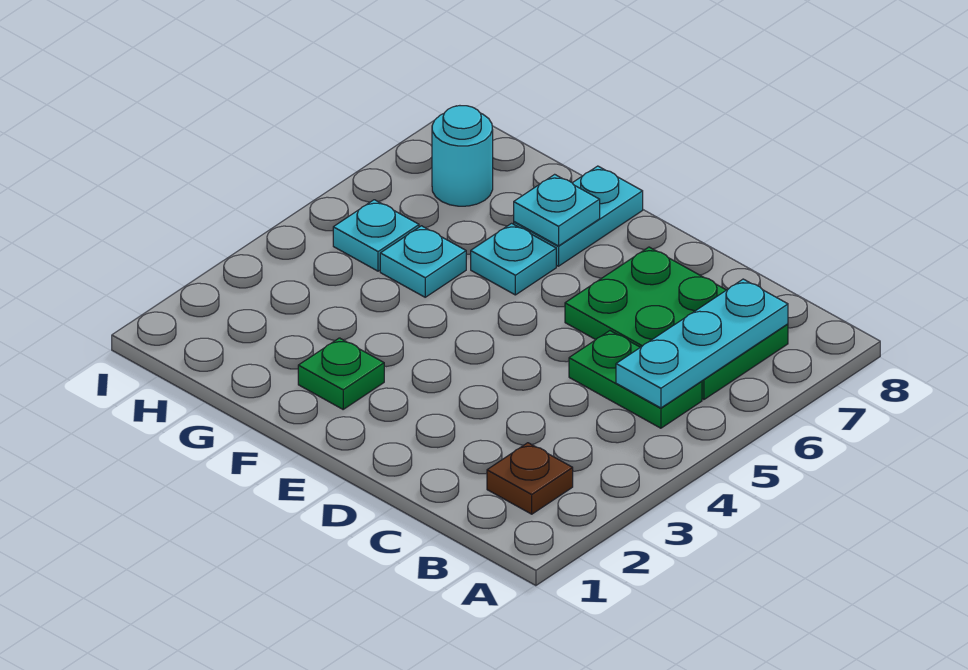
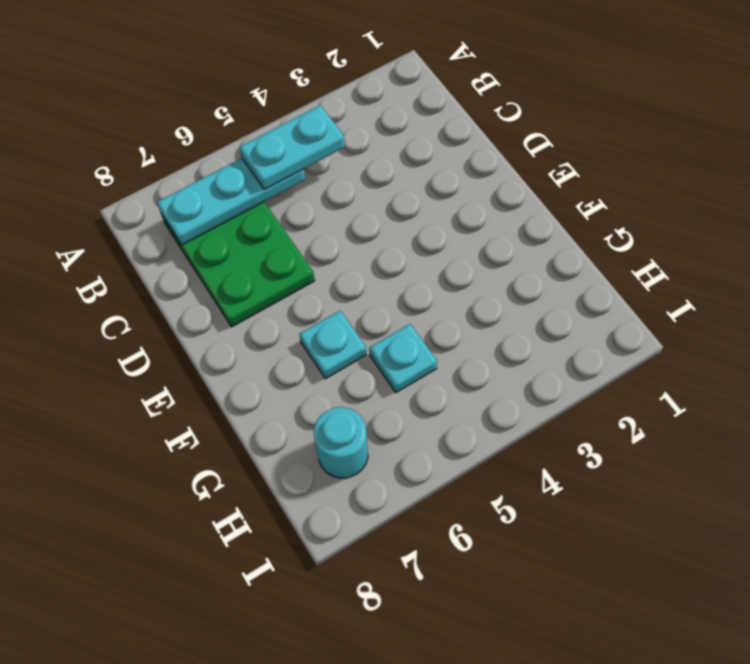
cyan plate B4:B5 level 3 -> cyan plate F7:F8 level 1
none -> brown plate B2 level 1
none -> green plate B5:C5 level 1

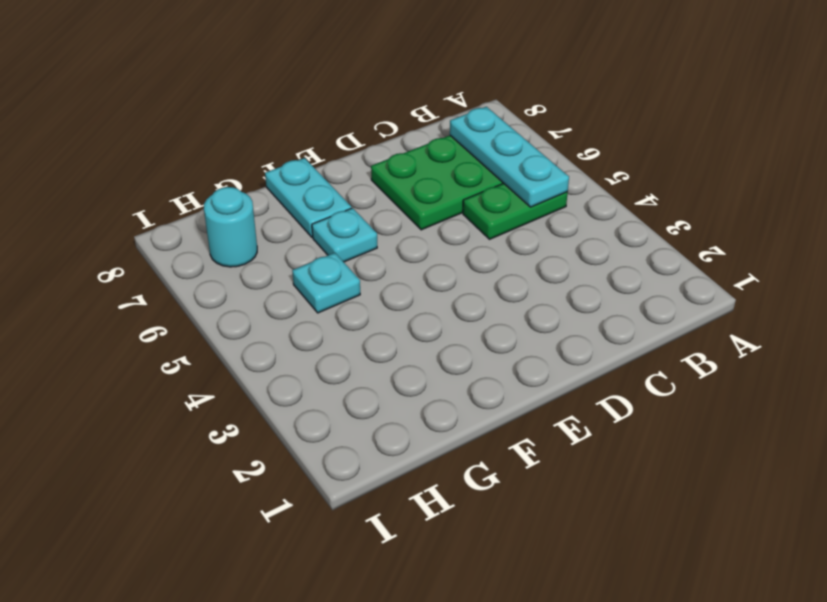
none -> brown plate B2 level 1
none -> green plate F2 level 1

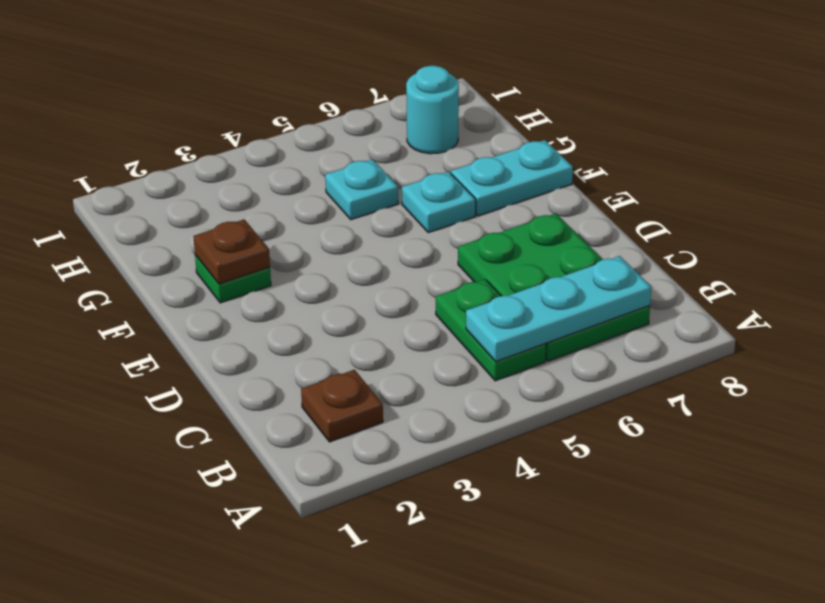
brown plate F2 level 2 -> none
none -> cyan plate H5 level 1
none -> cyan plate F7 level 2

